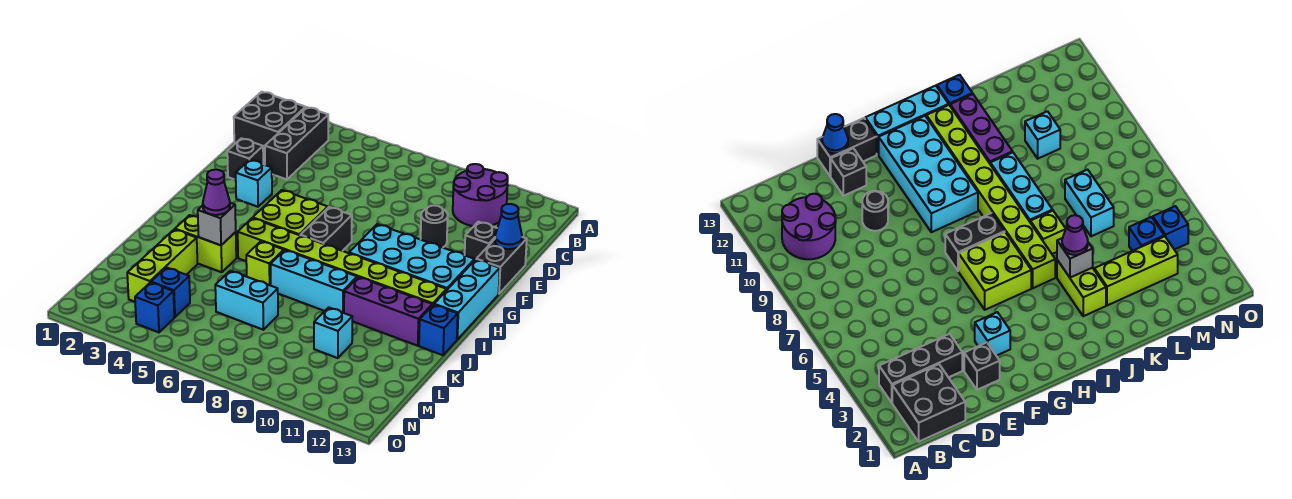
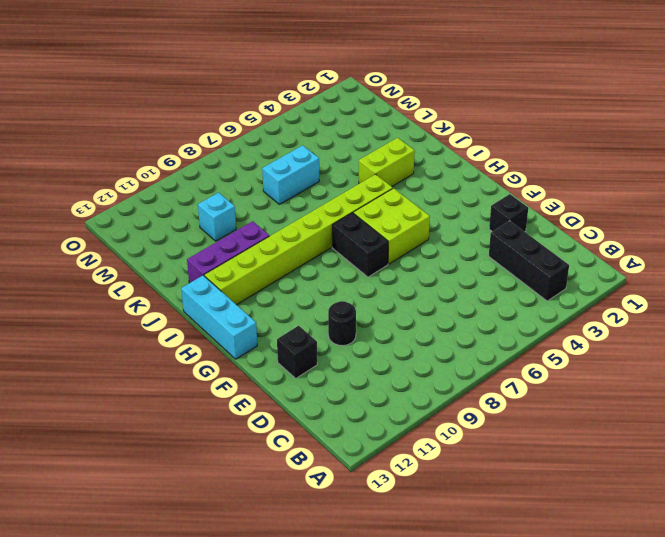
none -> black brick B1:C2 level 1
none -> purple round brick B10:C11 level 1
none -> black brick E13:F13 level 1

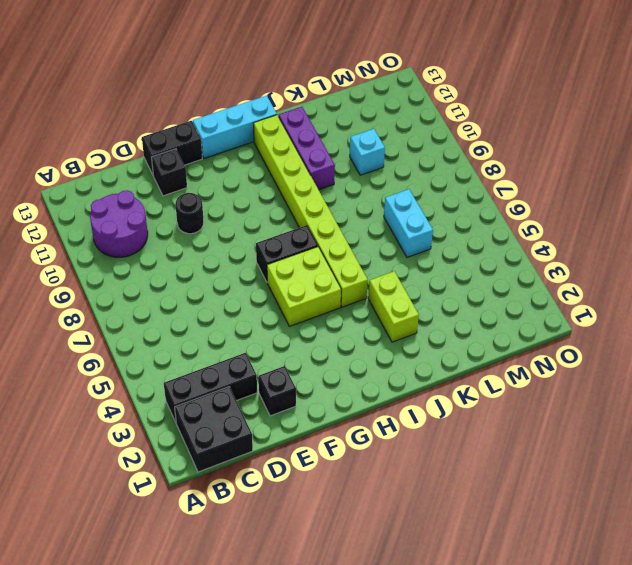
none -> cyan brick F3 level 1
none -> cyan brick G9:H12 level 1
none -> lime brick J6 level 1

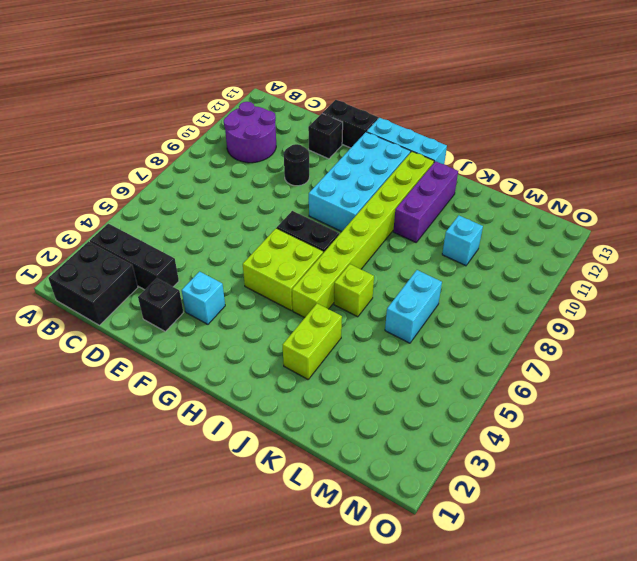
none -> cyan brick J7:J9 level 1
none -> blue brick J13 level 1
none -> lime brick K3:M3 level 1

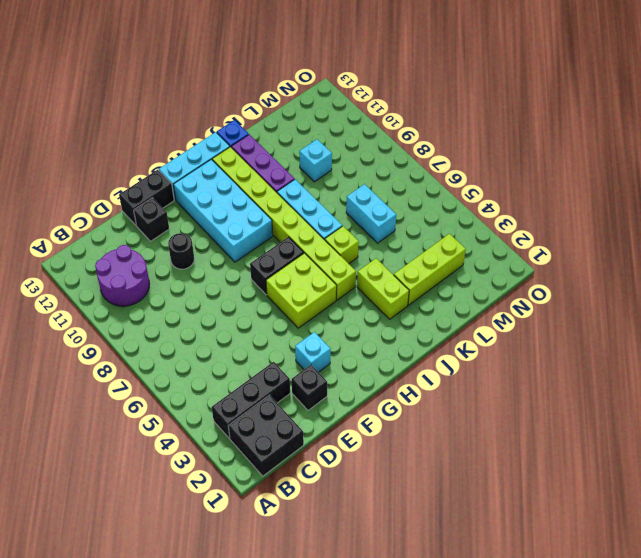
none -> blue brick M4 level 1
none -> blue brick N4 level 1
none -> blue cone E13 level 2

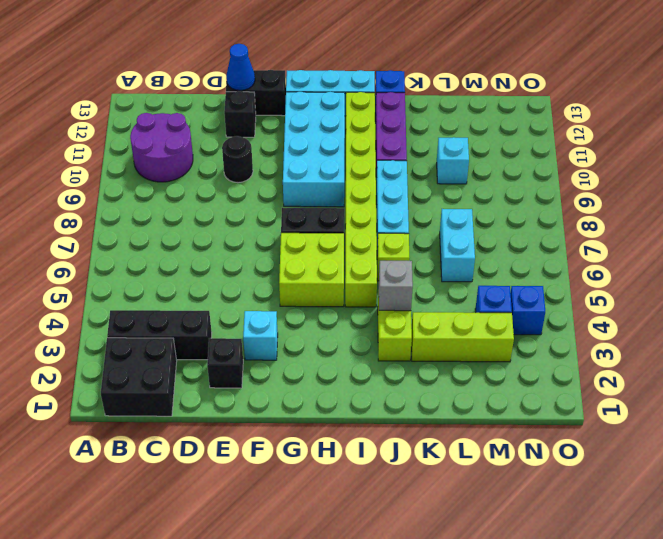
none -> purple cone J4 level 3

